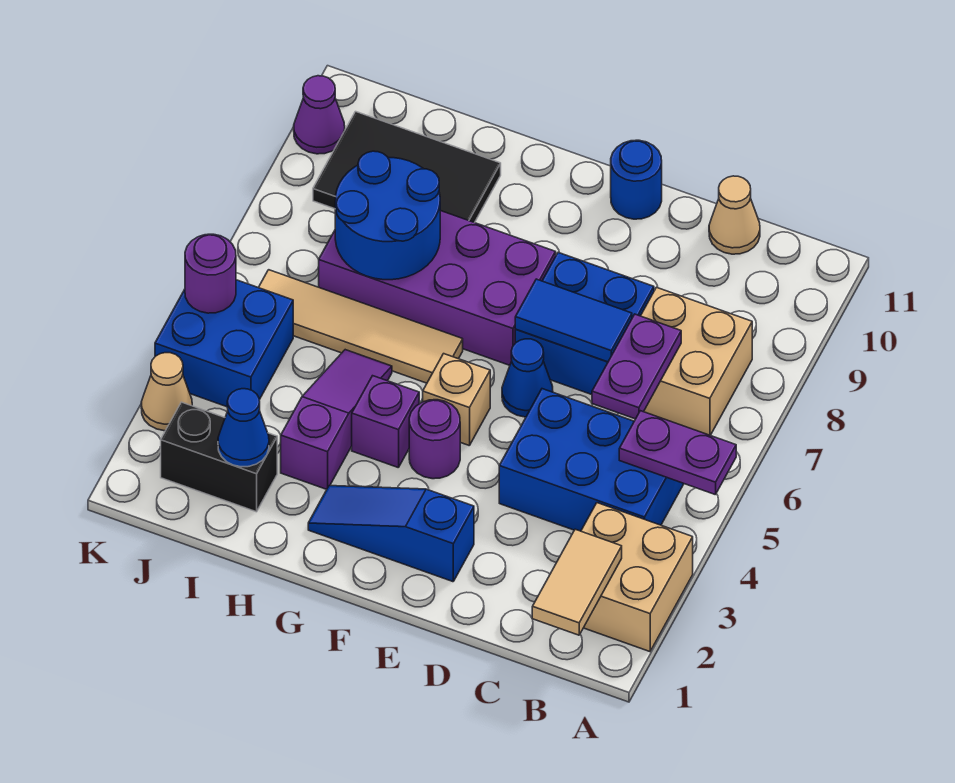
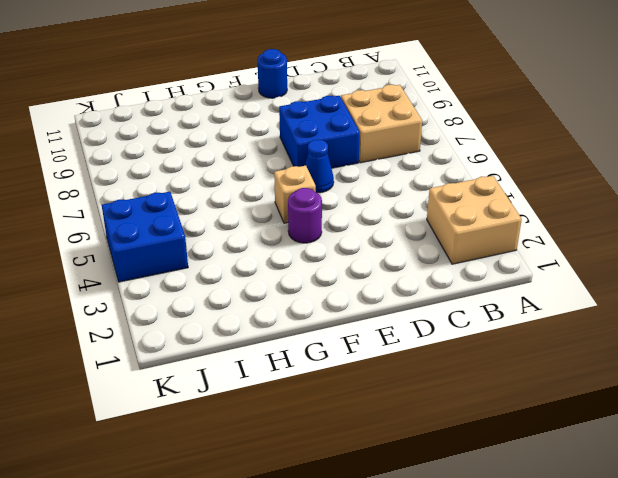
none -> blue brick B4:D5 level 1
none -> tan cone C11 level 1
none -> blue slope E2:G2 level 1 top E

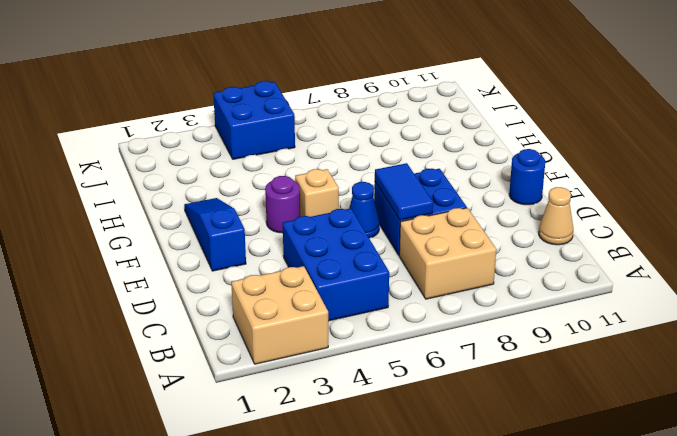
none -> purple brick F7:I8 level 1
none -> purple brick G4 level 1
none -> tan tile G6:J6 level 1

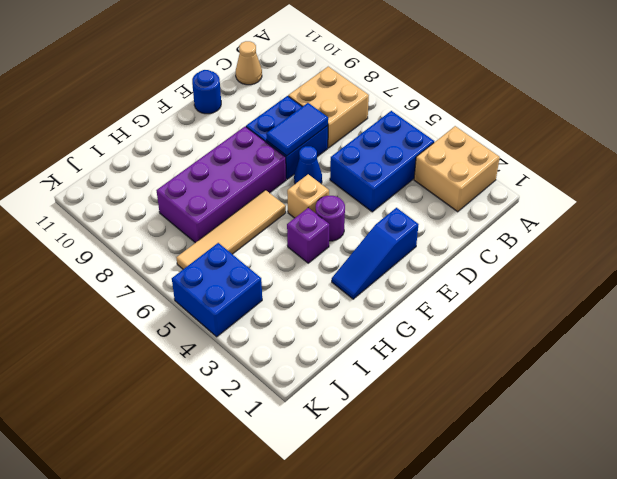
none -> purple slope H3:H5 level 1 top 3
none -> black tile H9:J10 level 1
none -> black brick I2:J2 level 1

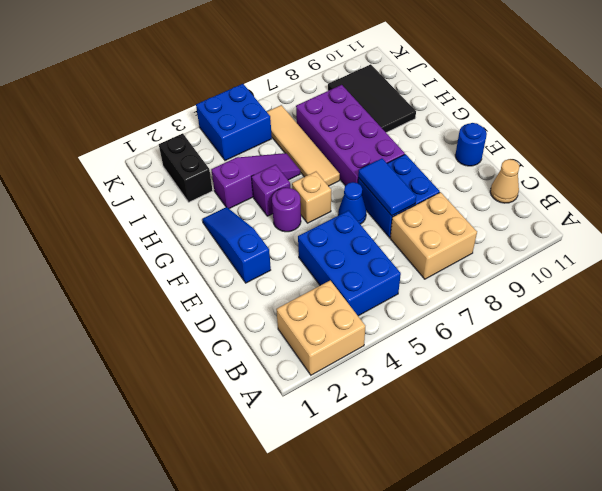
none -> tan cone K3 level 1
none -> purple cone K10 level 1
none -> purple plate A5:B5 level 2

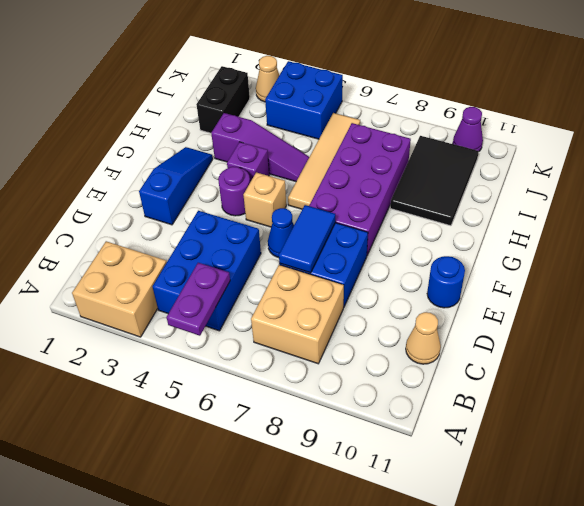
none -> tan tile B1:B2 level 2
none -> purple plate C6:C7 level 2
none -> blue round brick H7:I8 level 2

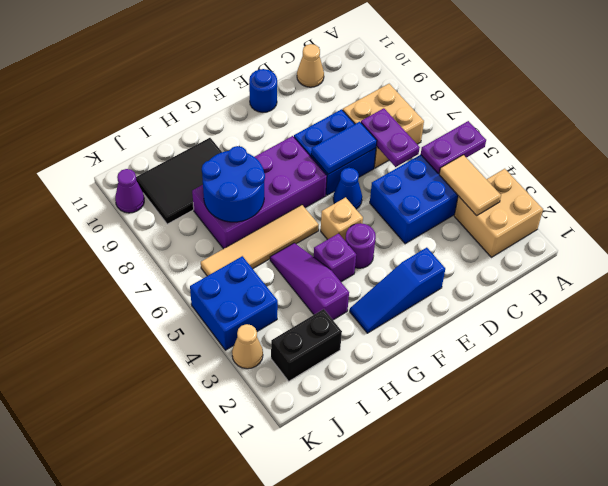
tan tile B3:B4 level 2 -> tan tile B1:B2 level 2
none -> blue cone I2 level 2
none -> purple round brick K5 level 2

